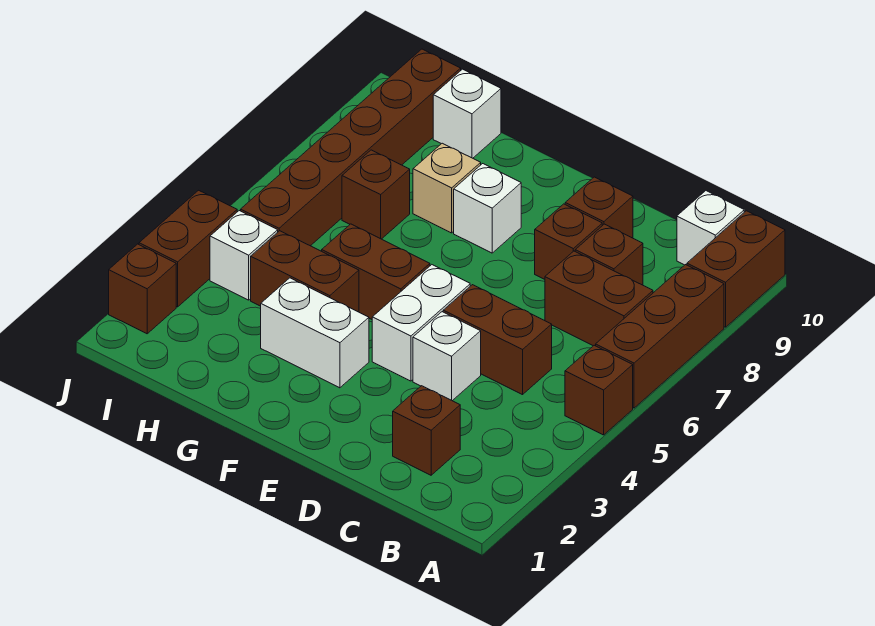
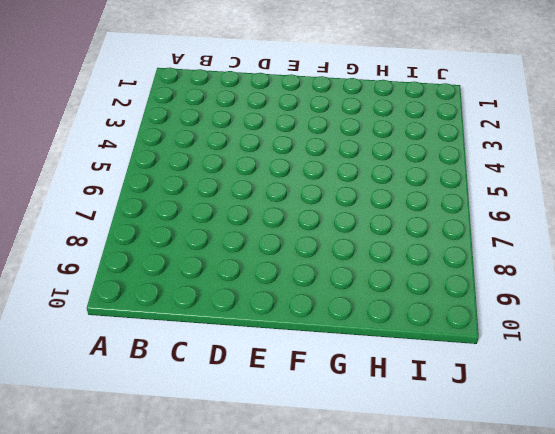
none -> brown brick A5 level 1
none -> brown brick A6:A8 level 1
none -> brown brick A9:A10 level 1

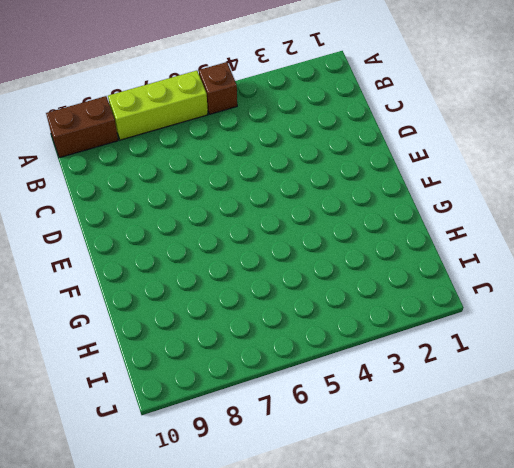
lime brick A6:A8 level 1 -> brown brick A6:A8 level 1
none -> brown brick B7:C7 level 1
none -> white brick B10 level 1
none -> brown brick C2 level 1

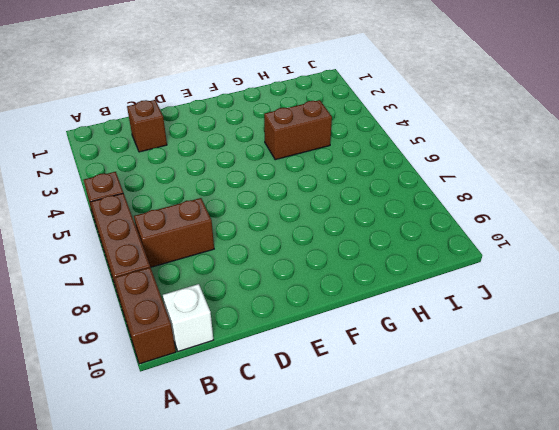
none -> brown brick C5:D5 level 1
none -> brown brick C8 level 1
none -> white brick D4 level 1

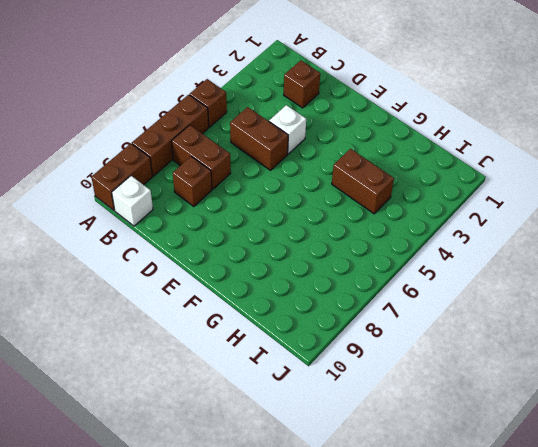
none -> brown brick D8 level 1
none -> brown brick D9 level 1
none -> white brick E4:E5 level 1

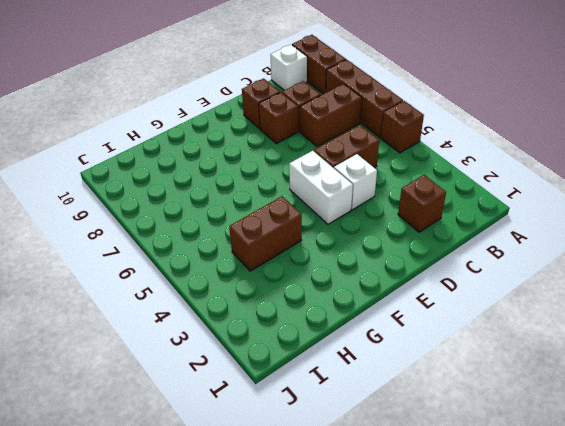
none -> white brick F3:G3 level 1
none -> brown brick F5:G5 level 1
none -> white brick F8 level 1

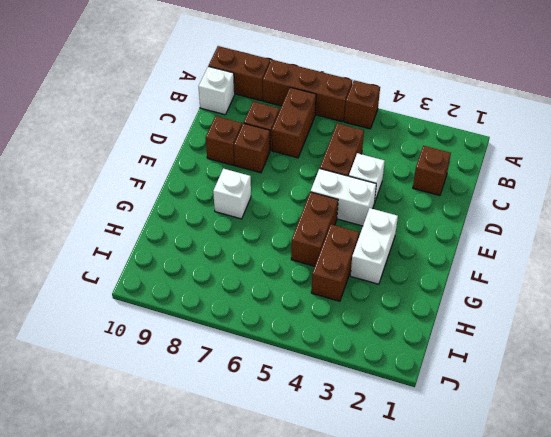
none -> tan brick G8 level 1
none -> brown brick H7 level 1
none -> white brick H10 level 1

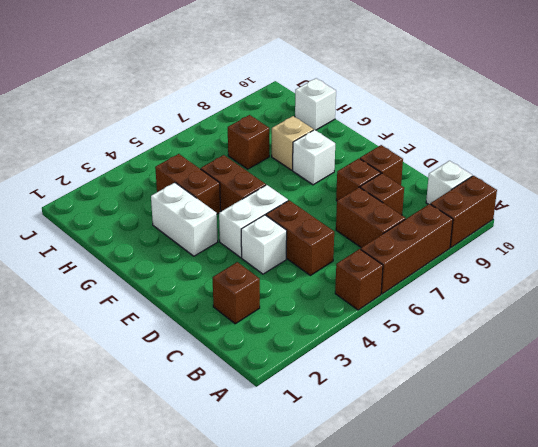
none -> white brick I4 level 1
none -> brown brick I5:I10 level 1
none -> brown brick J2 level 1

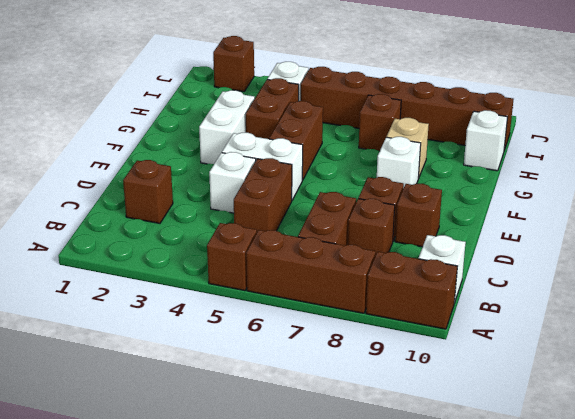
none -> brown brick J3:J4 level 1

